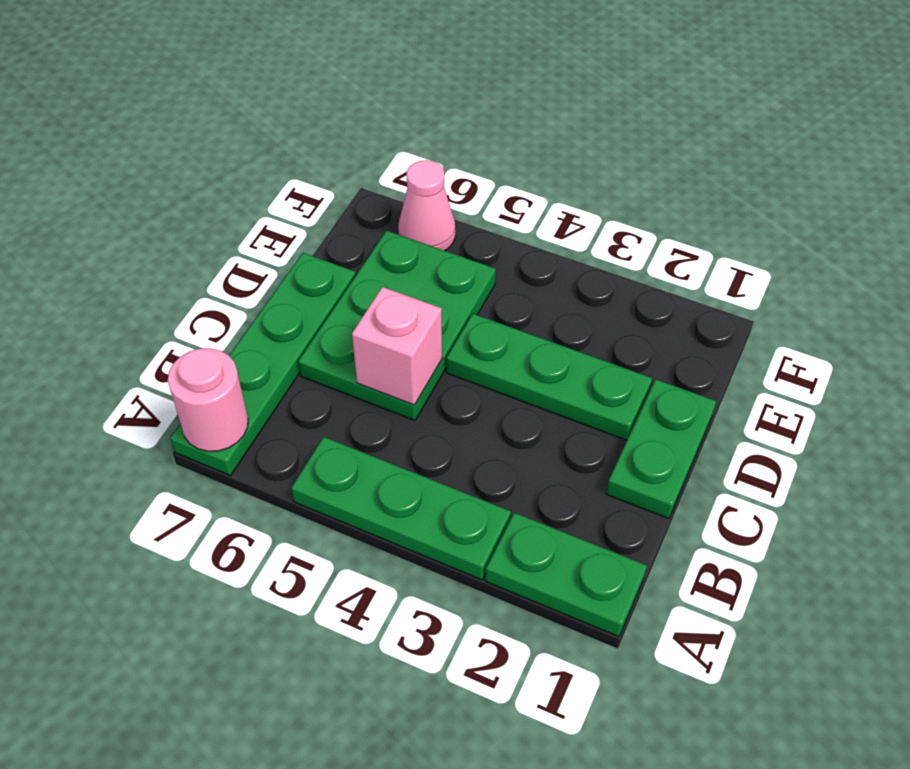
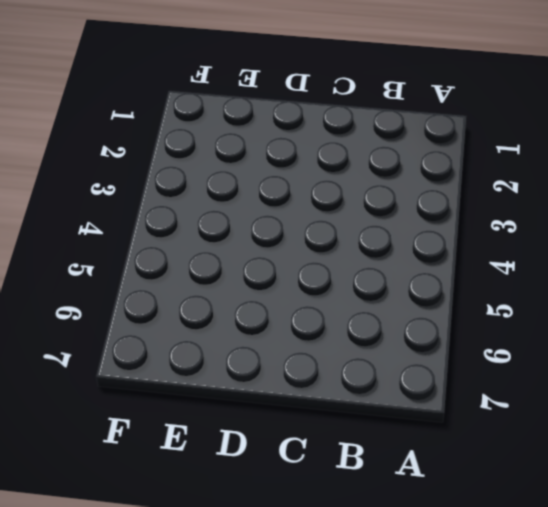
none -> green plate A1:A2 level 1
none -> green plate A3:A5 level 1

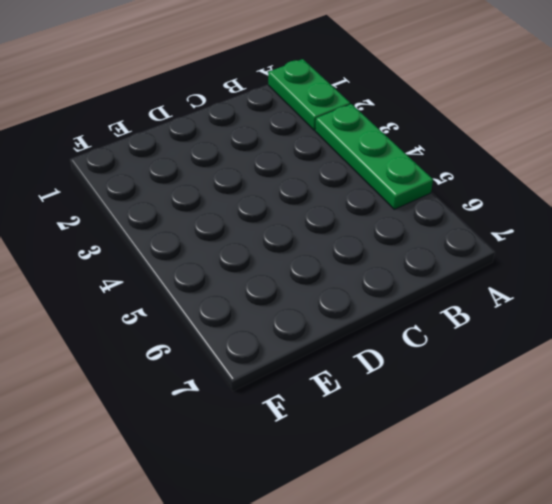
none -> green plate A7:D7 level 1
none -> green plate C1:D1 level 1

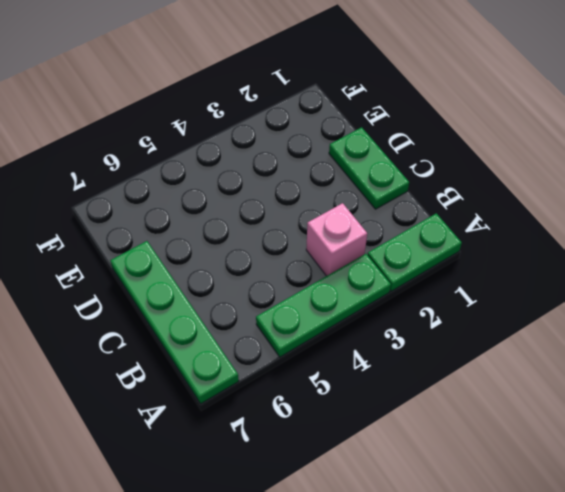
pink brick B3 level 1 -> pink brick C5 level 2
none -> green plate C5:E6 level 1
none -> green plate D2:D4 level 1

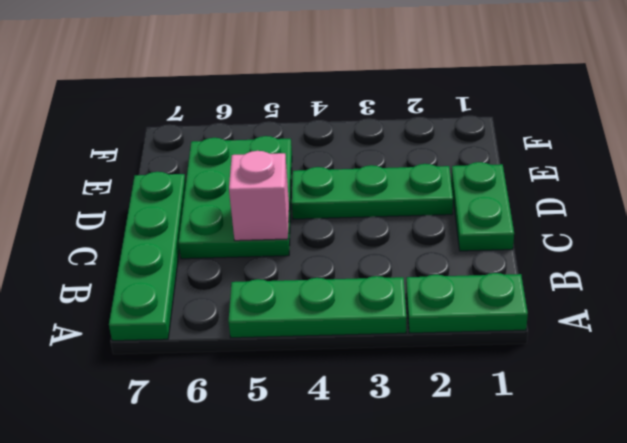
none -> pink cone F6 level 1
none -> pink round brick A7 level 2

